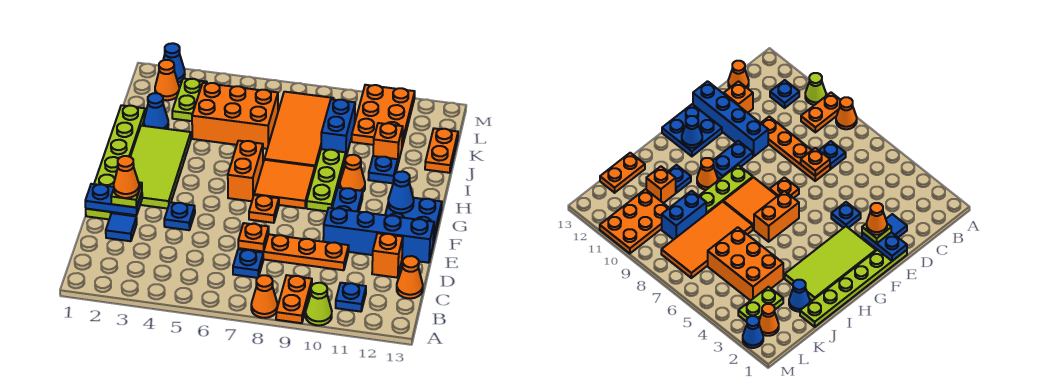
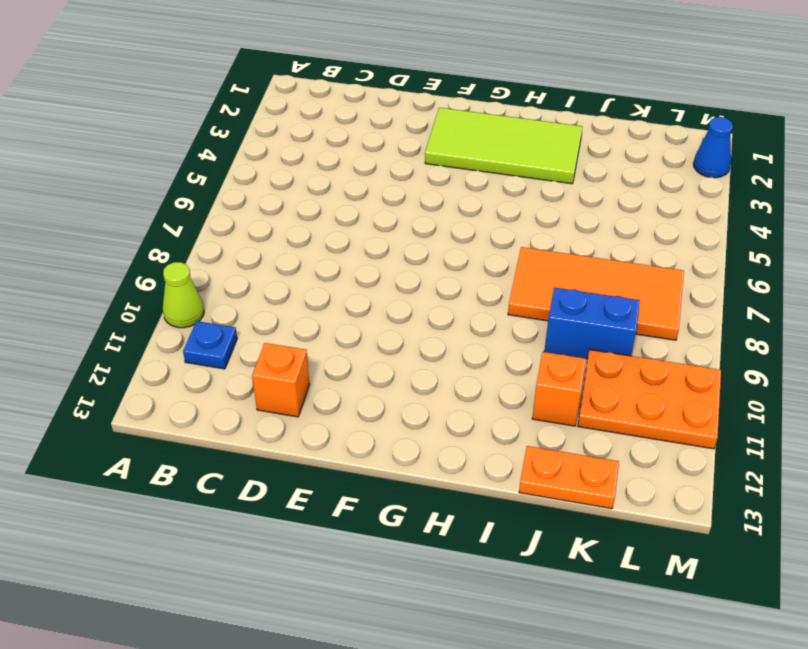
none -> orange cone A8 level 1
none -> orange plate A9:B9 level 1
none -> blue plate C7 level 1
none -> orange cone C13 level 1

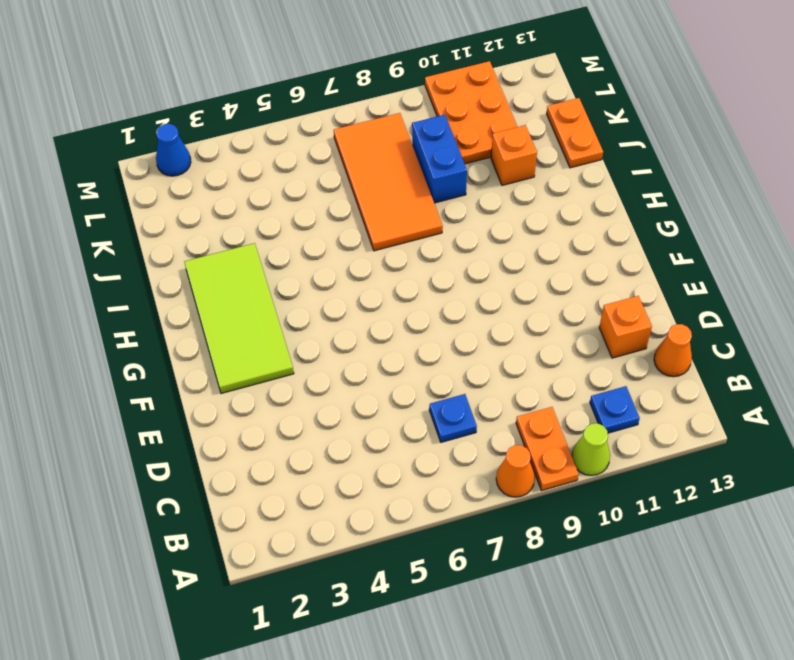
none -> blue tile D2 level 1
none -> orange plate D7:D10 level 1
none -> lime plate E1:J1 level 1
none -> blue plate E4 level 1

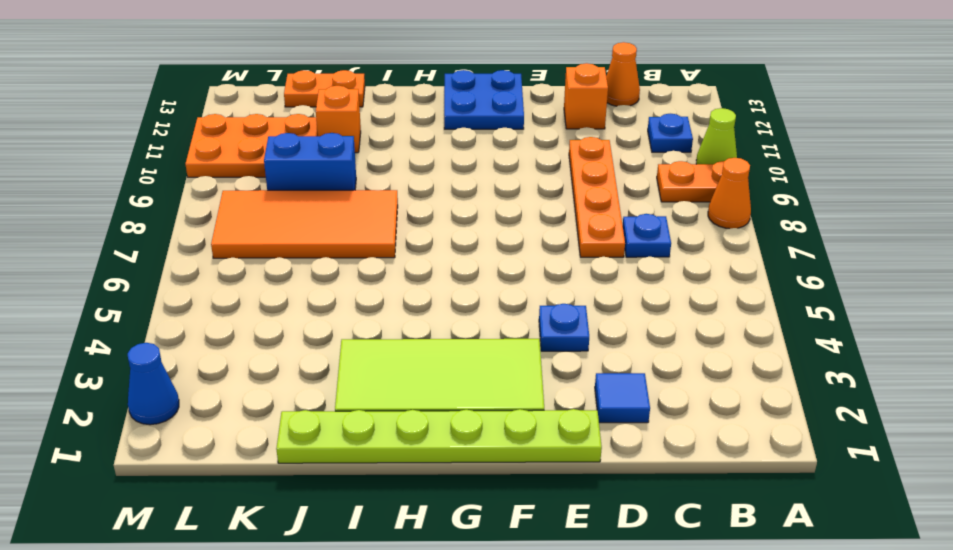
none -> blue brick E10:E13 level 1
none -> orange plate F7 level 1
none -> blue plate F10:G10 level 1
none -> orange brick G6:H6 level 1

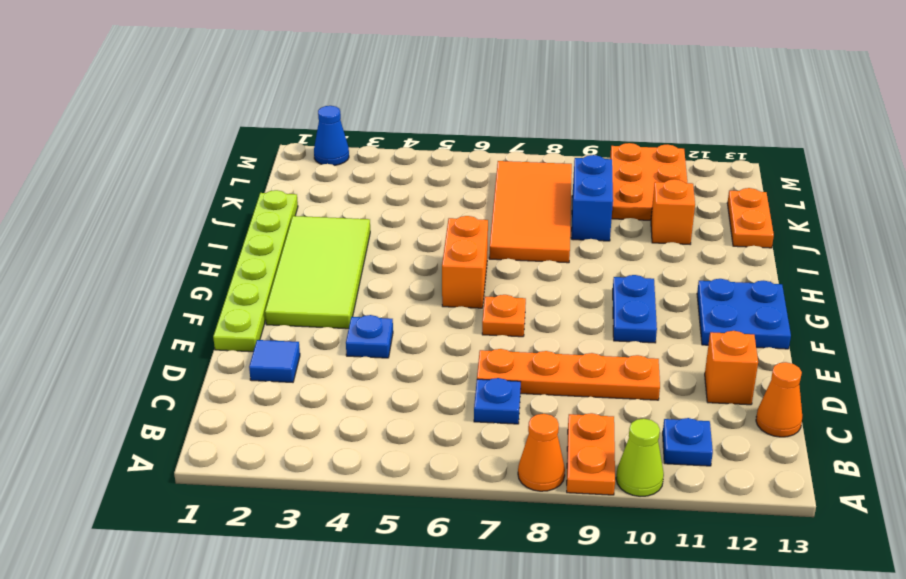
none -> blue brick E10:E13 level 1
none -> orange tile G7:H8 level 1
none -> lime plate G9:I9 level 1
none -> orange cone H10 level 1

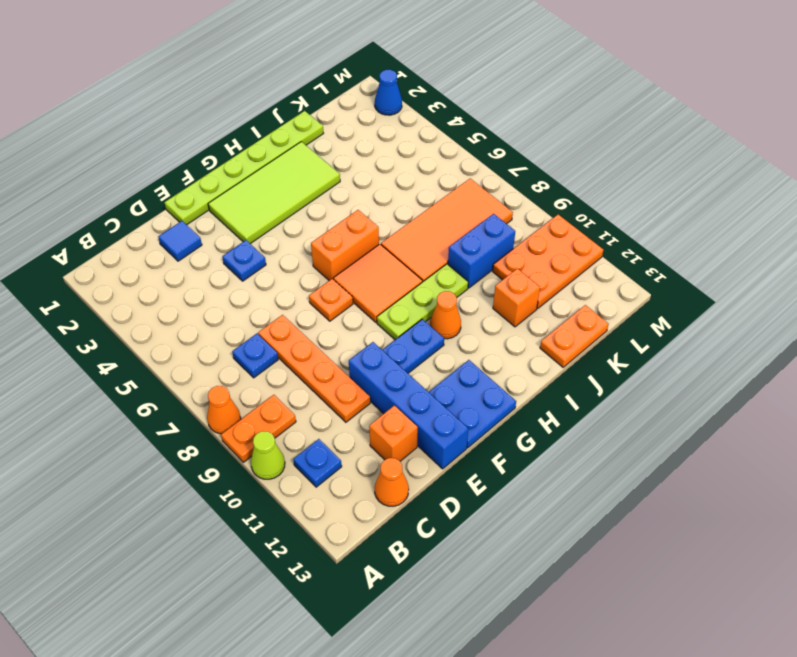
none -> blue plate I11 level 1
none -> blue cone J2 level 1
none -> orange brick J4:K6 level 1
none -> lime plate K3:L3 level 1

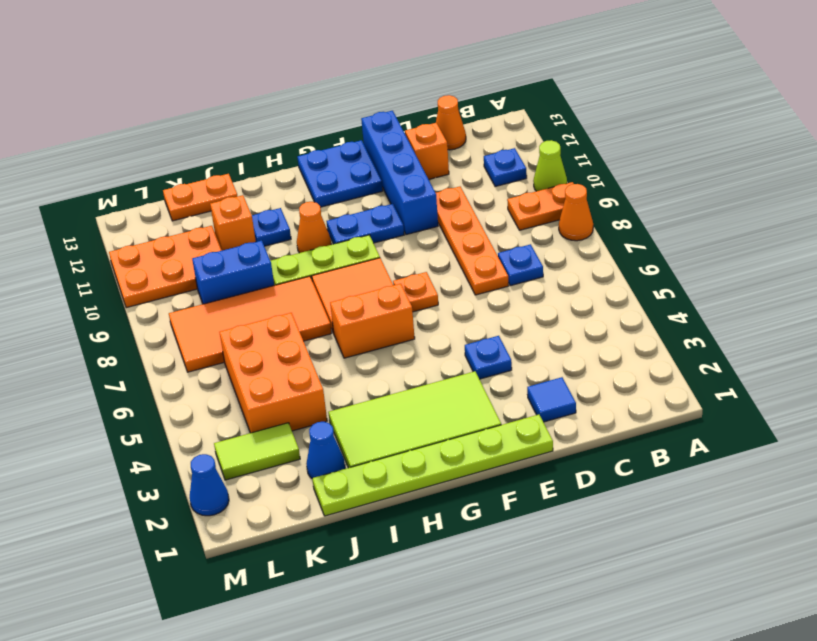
lime tile K3:L3 level 1 -> lime plate K3:L3 level 1
none -> orange cone L2 level 1
none -> orange plate D7 level 2
none -> blue plate E1:E2 level 2
none -> blue cone G12 level 2

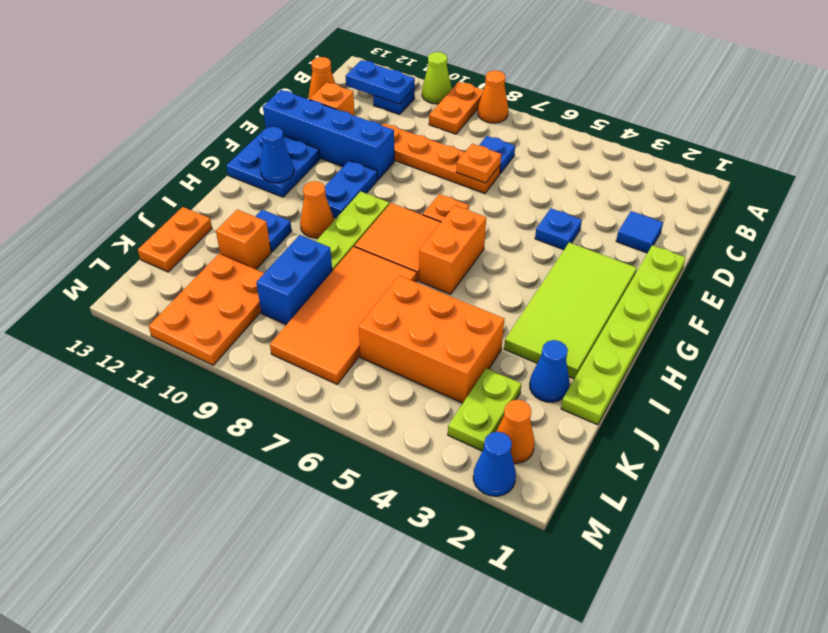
blue plate B11:B12 level 2 -> blue plate E1:E2 level 2
none -> lime plate E2 level 3
none -> orange cone E2 level 4

